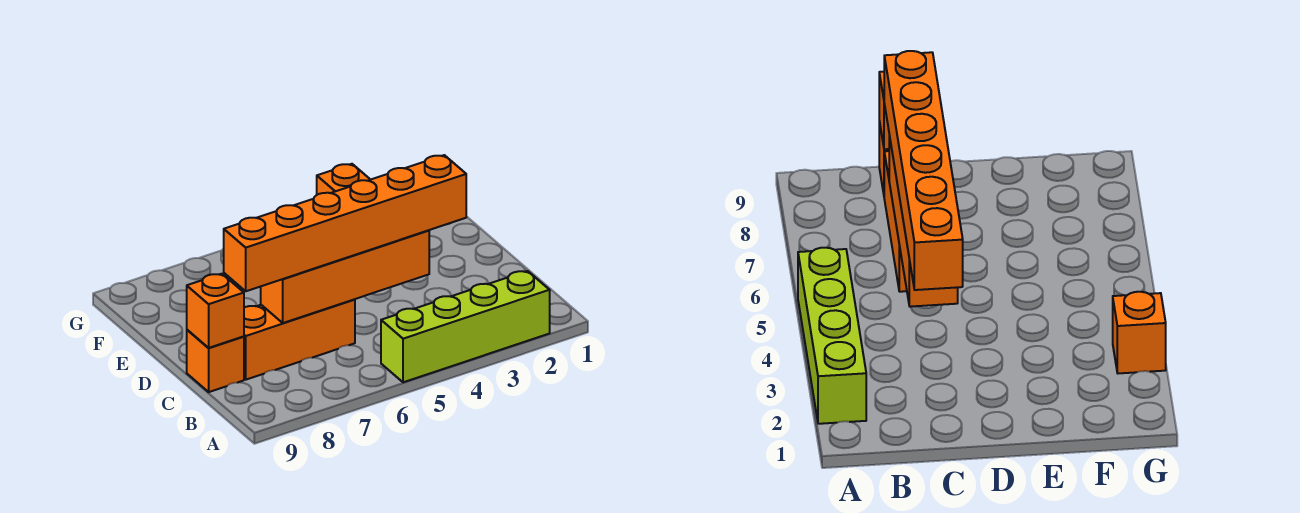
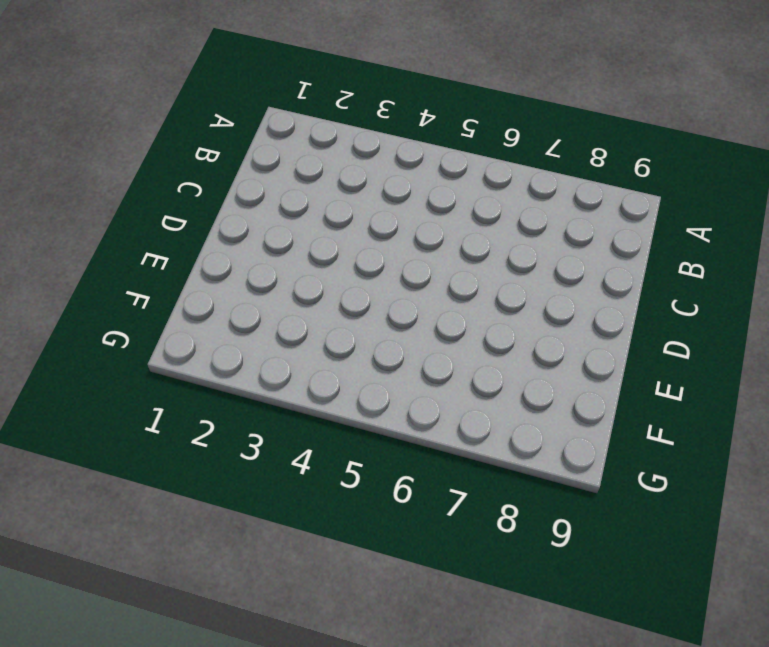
none -> lime brick A2:A5 level 1
none -> orange brick C6:C8 level 1

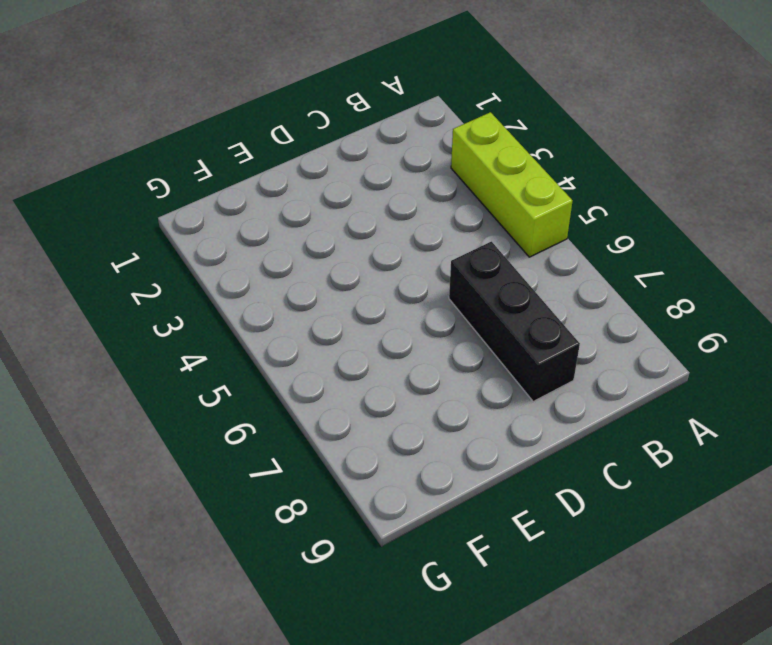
lime brick A3:A5 level 1 -> lime brick A2:A5 level 1
black brick C6:C8 level 1 -> orange brick C6:C8 level 1
none -> orange brick C9 level 1
none -> orange brick G3 level 1

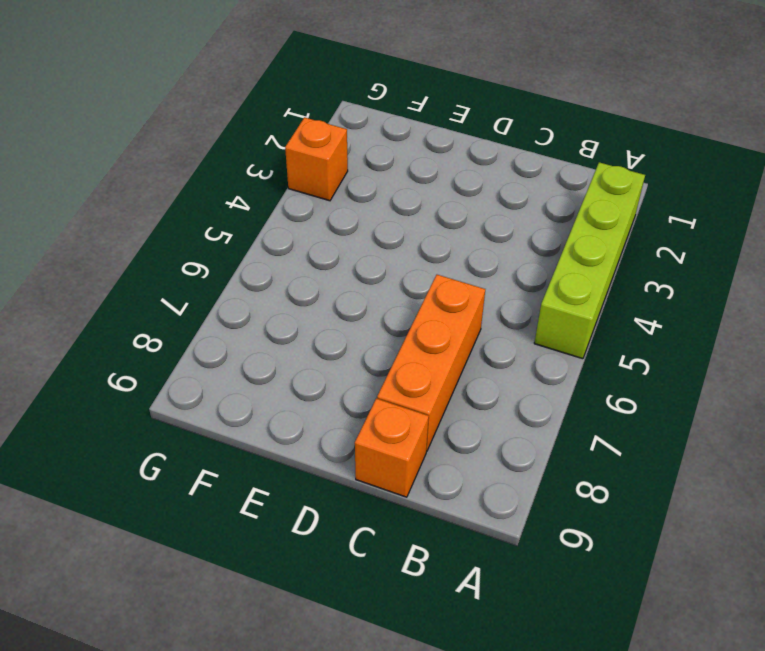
none -> orange brick C4:C7 level 2
none -> orange brick C9 level 2

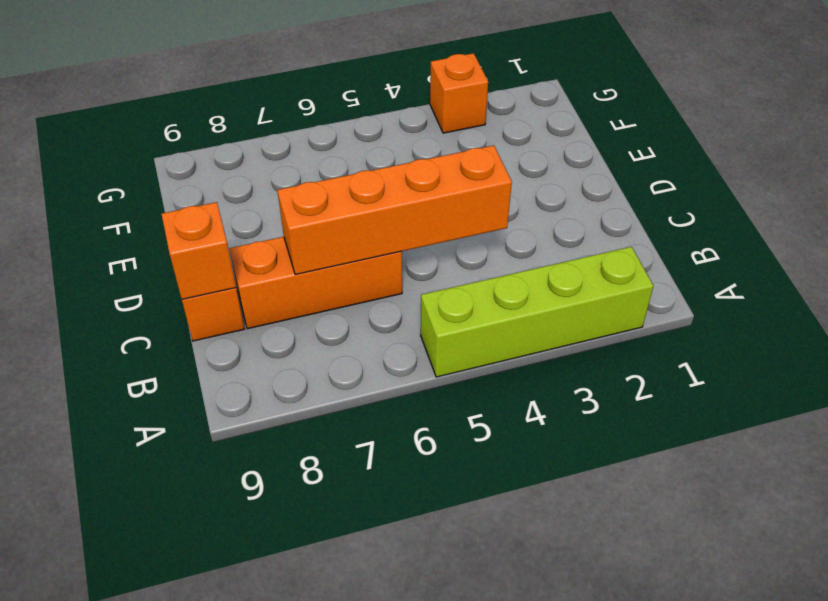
none -> orange brick C3:C8 level 3

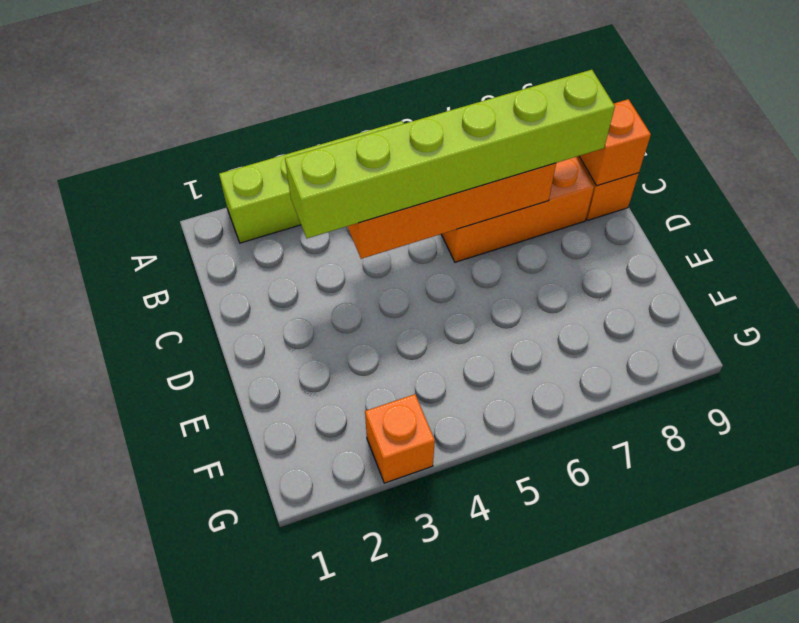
lime brick C3:C8 level 3 -> orange brick C3:C8 level 3

